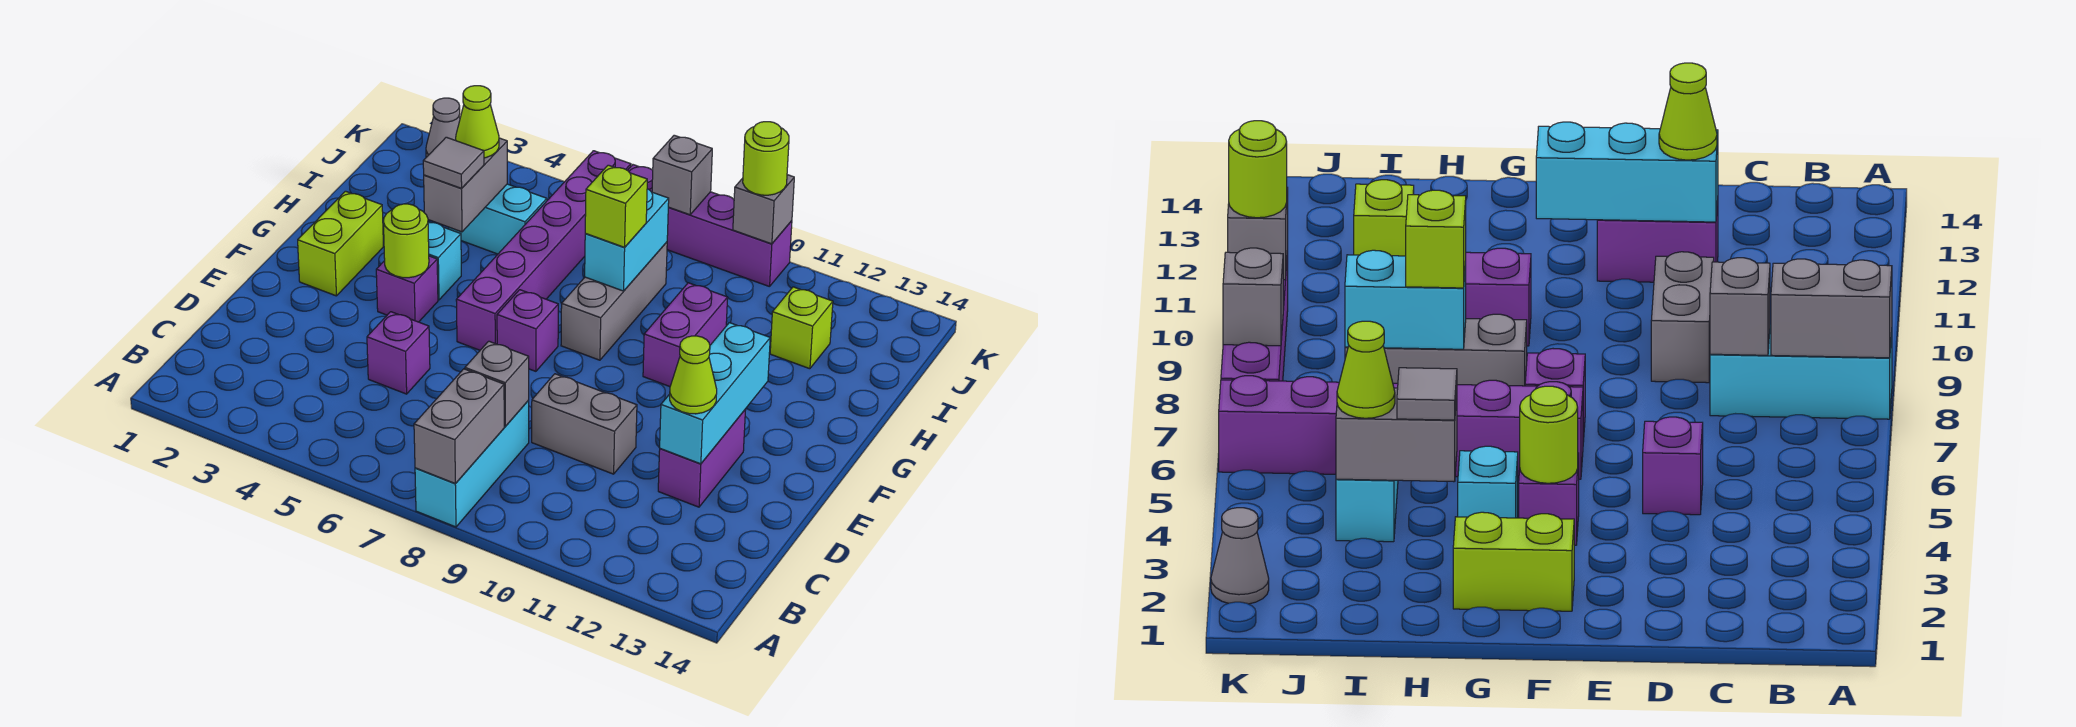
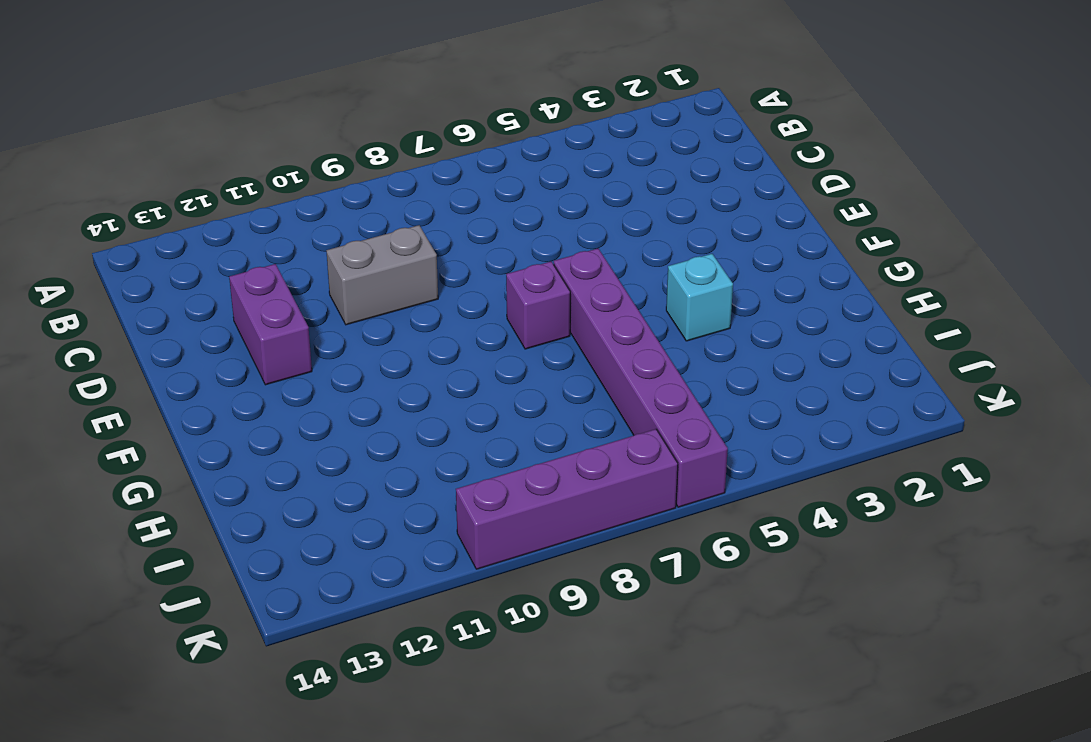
none -> cyan brick A8:C8 level 1
none -> purple brick D5 level 1
none -> lime brick F2:G2 level 1

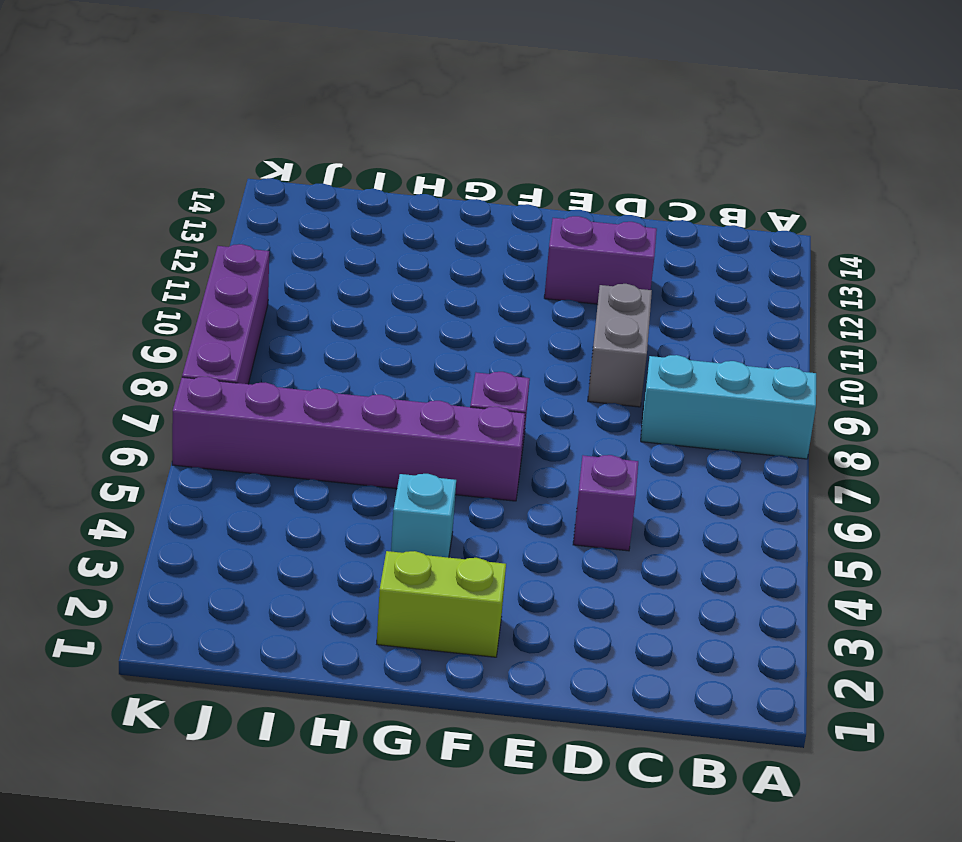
none -> purple brick F4 level 1
none -> grey brick G8:I8 level 1
none -> purple brick G10:H10 level 1

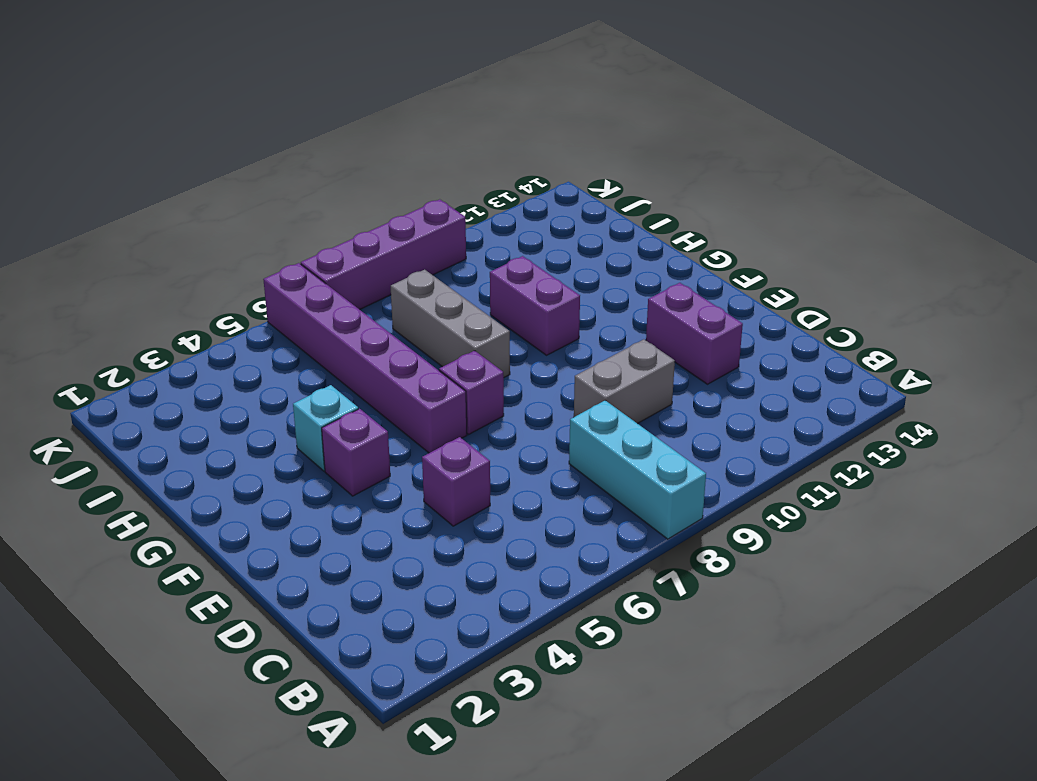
none -> lime brick F2:G2 level 1
none -> cyan brick I4:I5 level 1
none -> lime brick I12 level 1

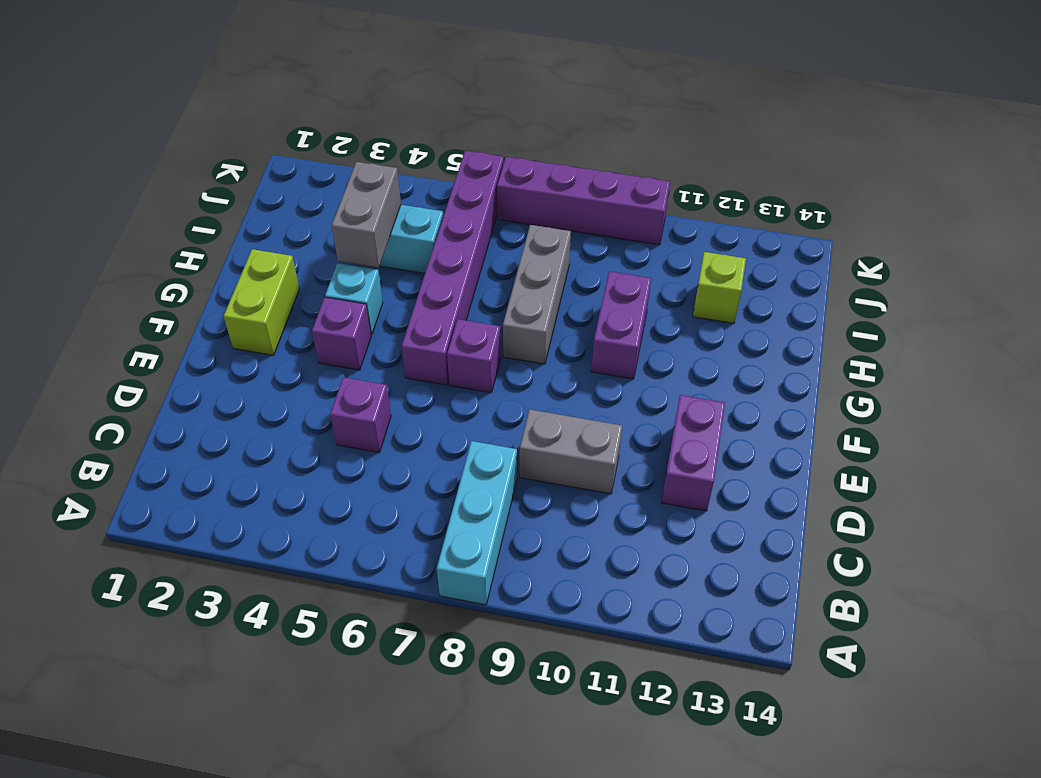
none -> grey cone K2 level 1
none -> grey brick A8:B8 level 2
none -> grey brick C8 level 2

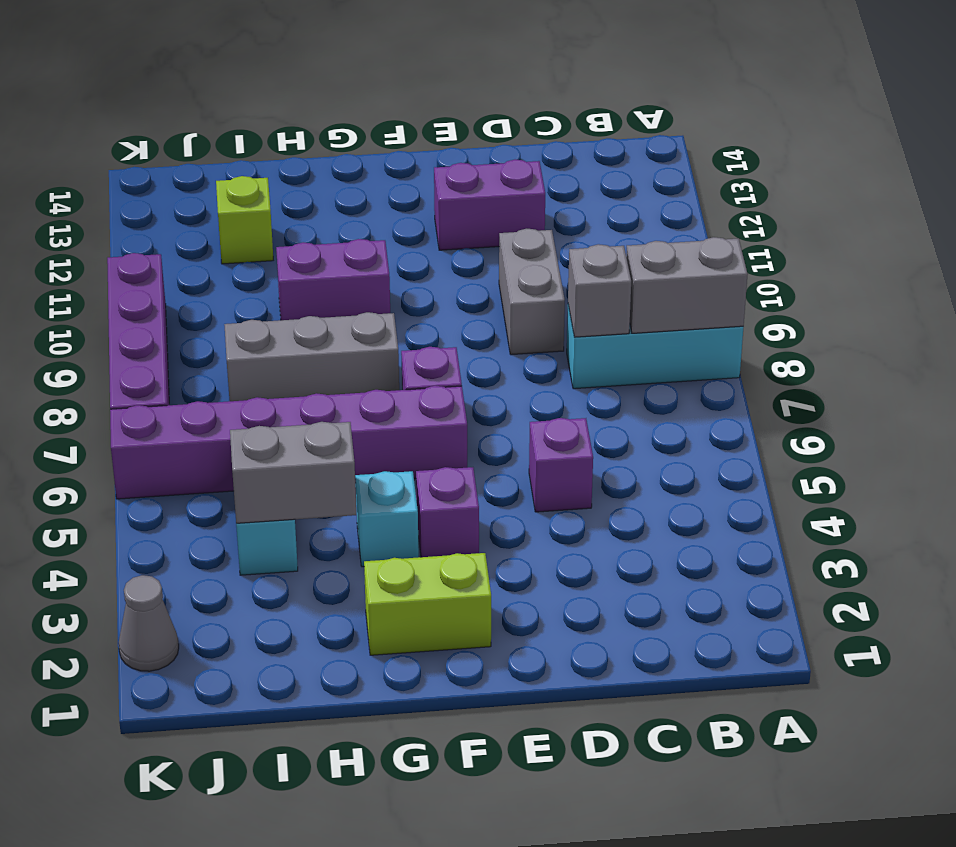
none -> cyan brick D12:F12 level 2
none -> lime round brick F4 level 2
none -> cyan brick H8:I8 level 2

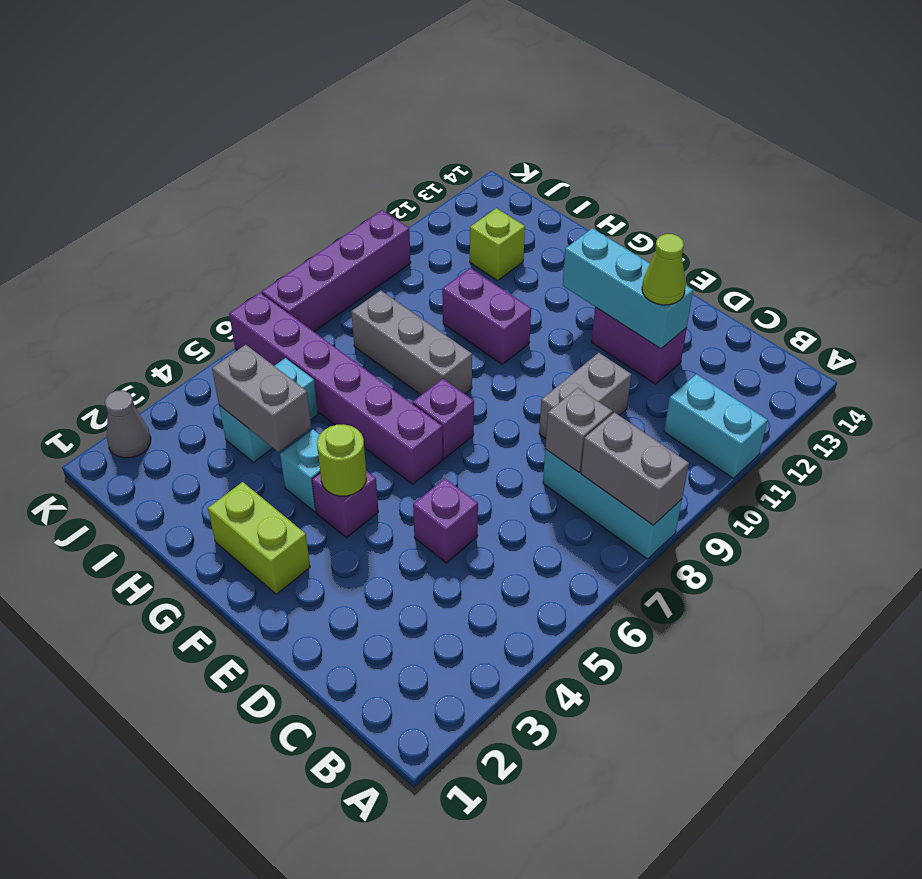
cyan brick A11:B11 level 1 -> cyan brick H8:I8 level 2
none -> grey brick K8 level 2
none -> grey brick K10 level 2
none -> grey tile H4 level 3

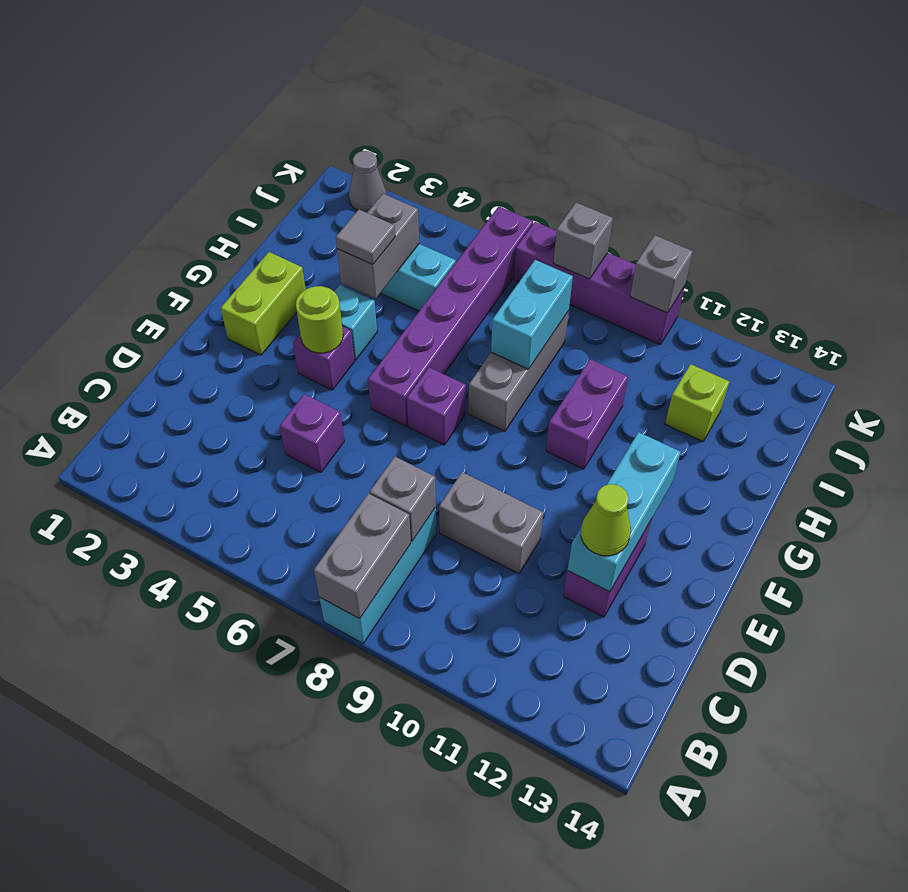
none -> lime brick H8 level 3
none -> lime cone I4 level 3
none -> lime round brick K10 level 3

